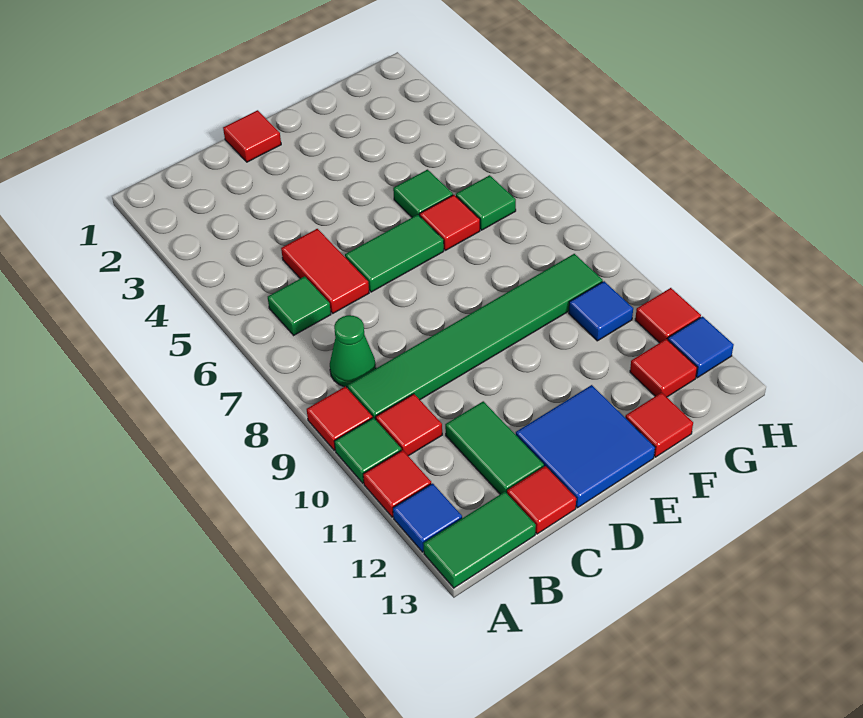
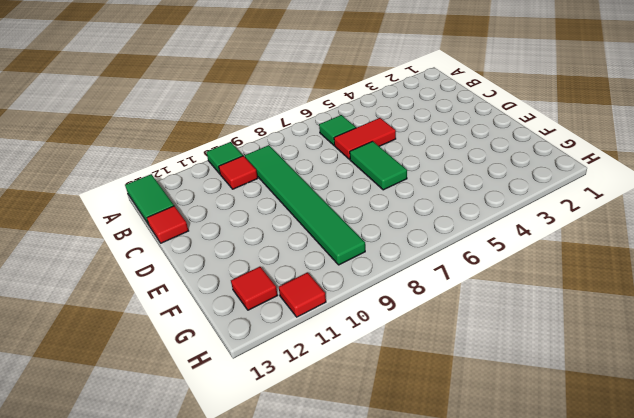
none -> red tile A9 level 1
none -> red tile A11 level 1
none -> blue tile A12 level 1

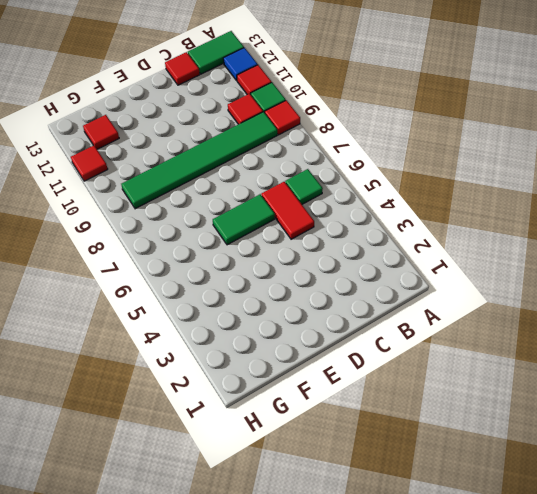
none -> green cone B8 level 1
none -> green tile C11:C12 level 1
none -> red tile D1 level 1

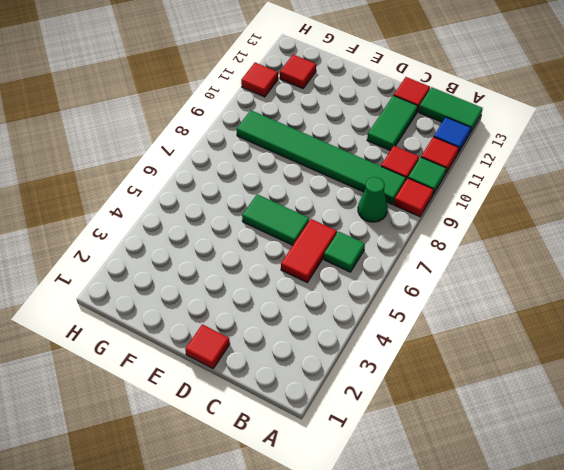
none -> blue tile D12:E13 level 1
none -> green tile F5 level 1
none -> red tile F6 level 1

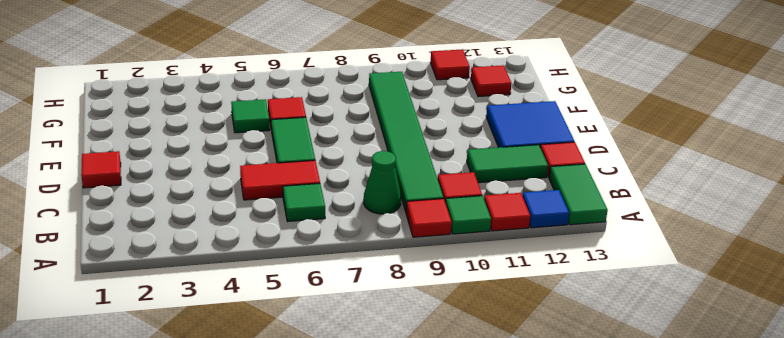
none -> red tile F13 level 1
none -> green tile G6 level 1
none -> blue tile G10 level 1

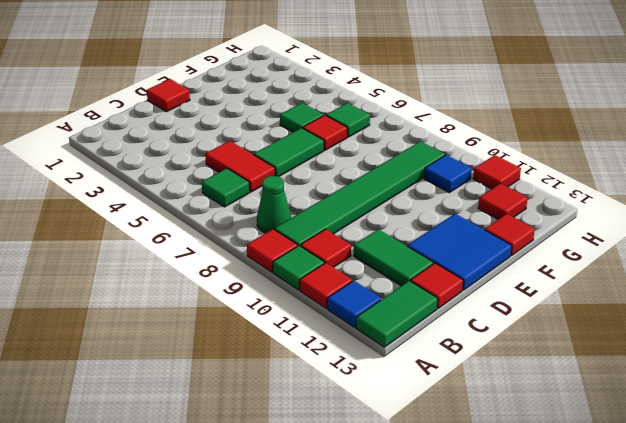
none -> blue tile H12 level 1

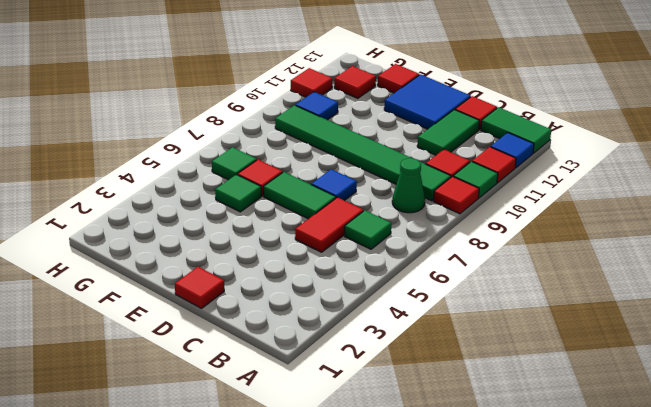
blue tile D7 level 1 -> blue tile H12 level 1

